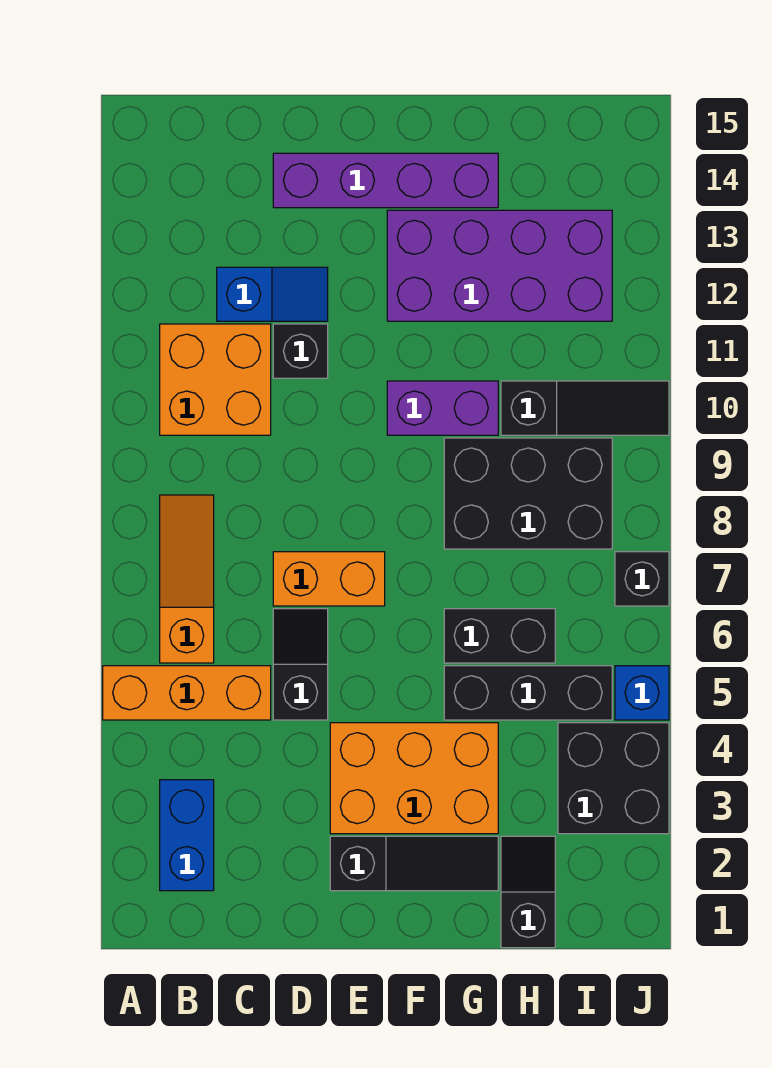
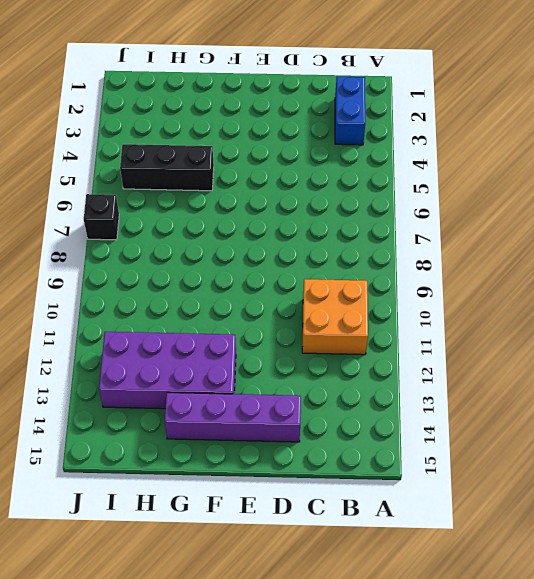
none -> orange brick A5:C5 level 1
none -> orange slope B6:B8 level 1 top 6
none -> blue slope C12:D12 level 1 top C

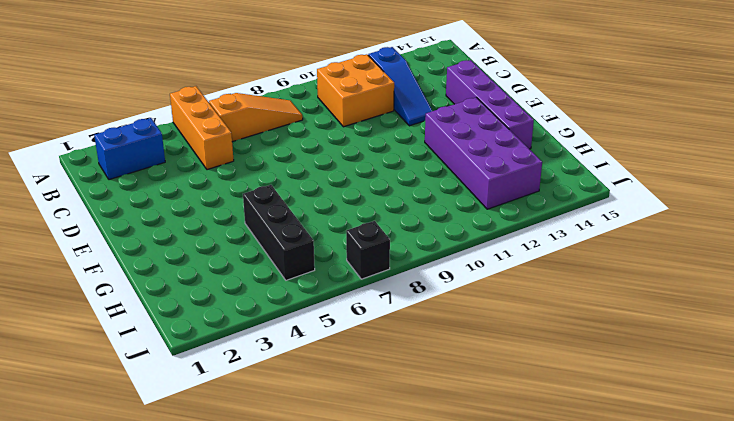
blue slope B12:D12 level 1 top B -> blue slope C12:D12 level 1 top C
none -> black slope D5:D6 level 1 top 5
none -> orange brick D7:E7 level 1
none -> black brick D11 level 1

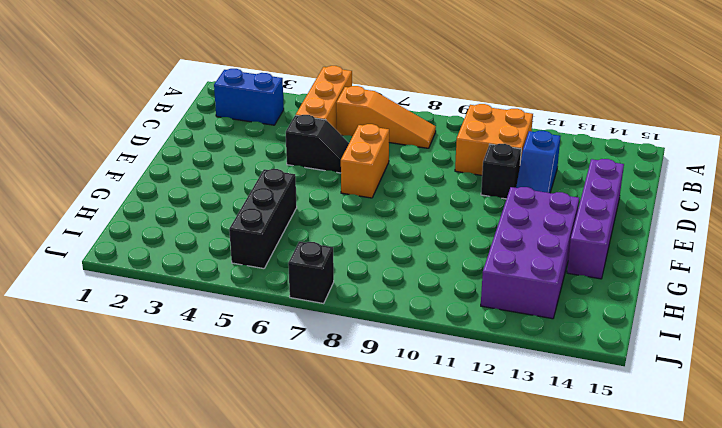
none -> black slope E2:G2 level 1 top E
none -> orange brick E3:G4 level 1
none -> purple brick F10:G10 level 1

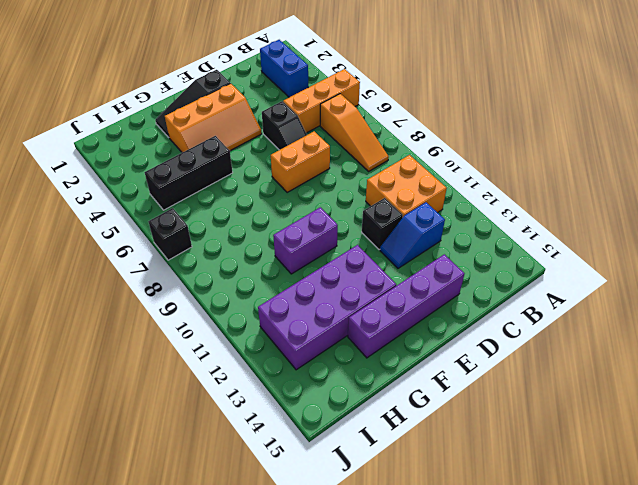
orange slope E3:G4 level 1 top 3 -> orange brick E3:G4 level 1
none -> black brick G6:H6 level 1
none -> black brick G8:I9 level 1
none -> black slope H1:H2 level 1 top 1

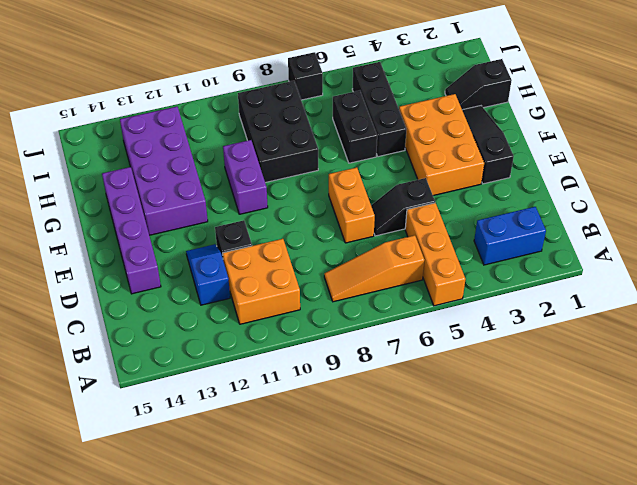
none -> black slope H10:J10 level 1 top H
none -> black brick I3:J4 level 1
none -> blue brick J5 level 1

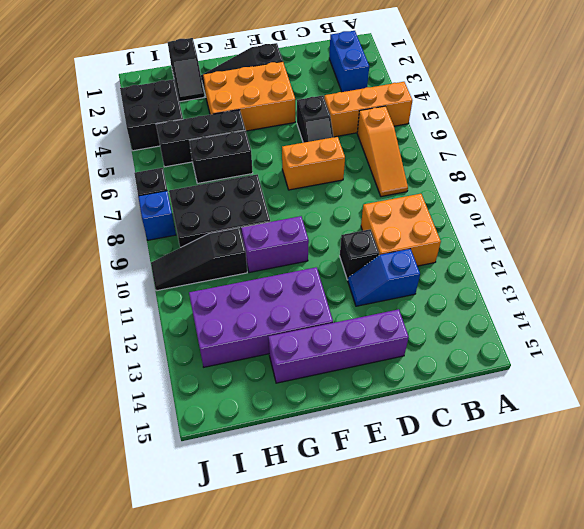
blue brick J8 level 1 -> blue brick J5 level 1

